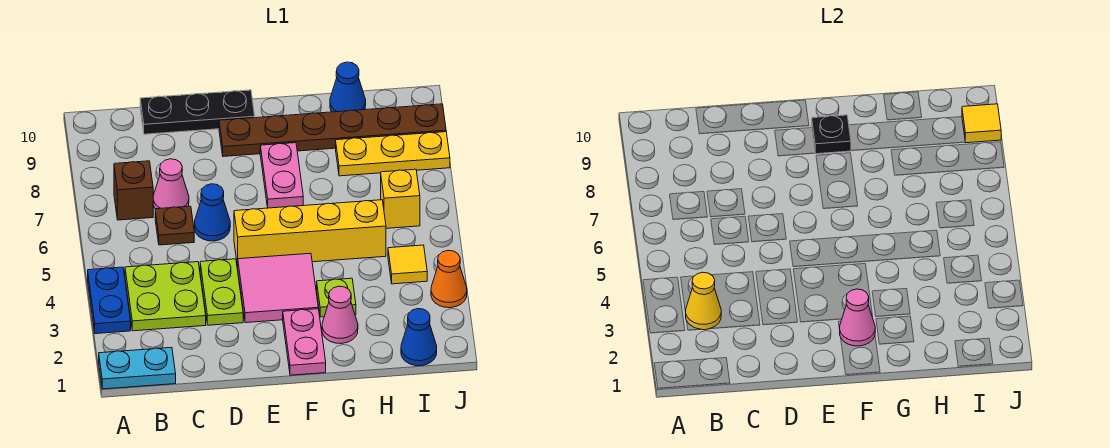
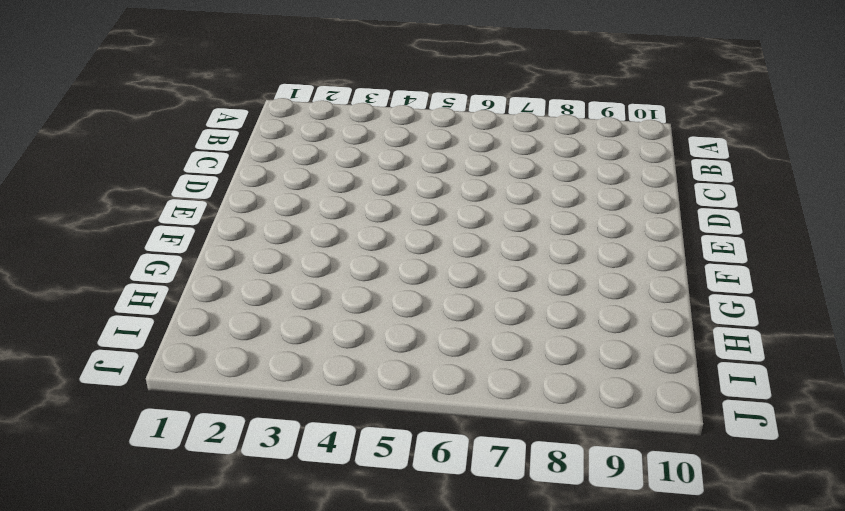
none -> cyan plate A1:B1 level 1
none -> blue plate A3:A4 level 1
none -> lime plate B3:C4 level 1

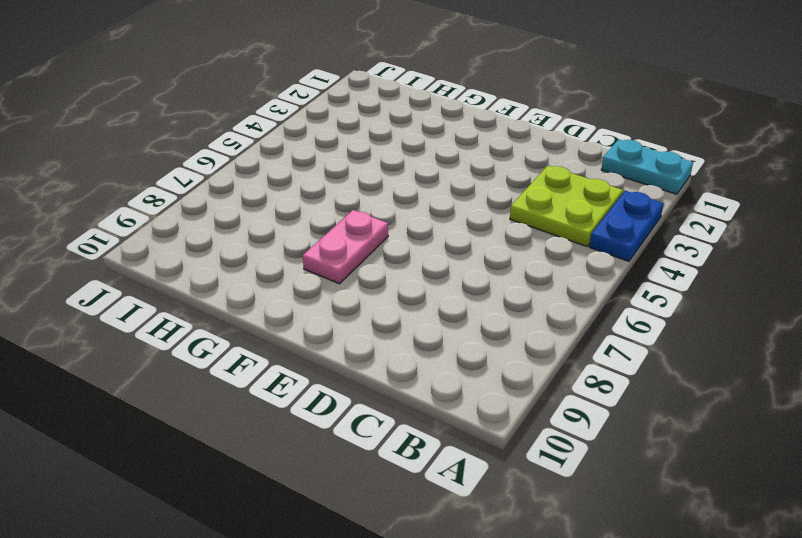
none -> brown brick B7 level 1
none -> brown plate C6 level 1
none -> pink cone C7 level 1

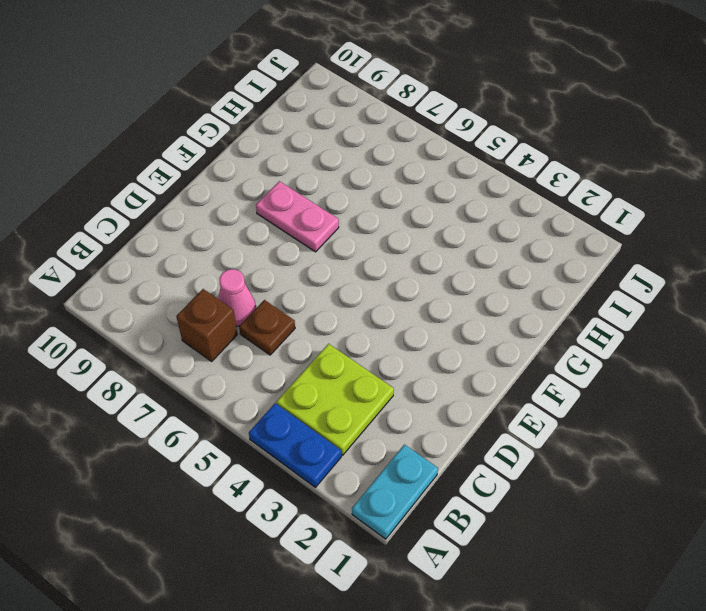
none -> black plate C10:E10 level 1
none -> lime plate D3:D4 level 1
none -> blue cone D6 level 1

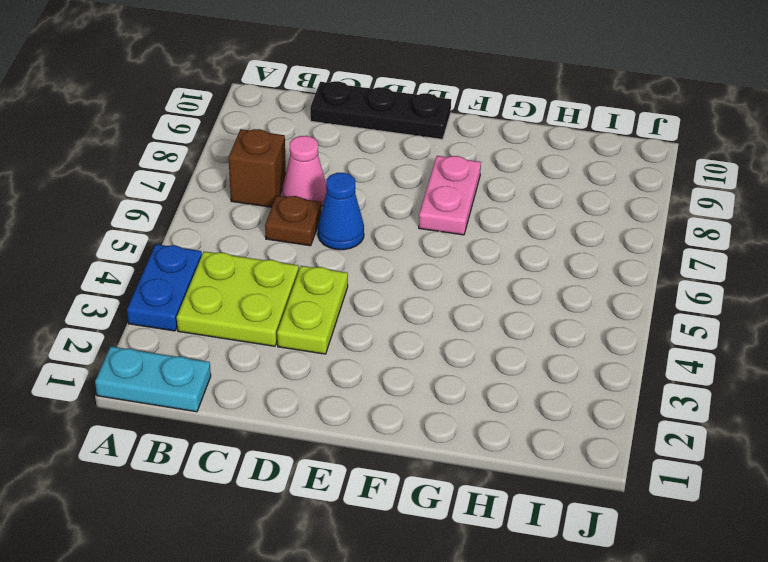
none -> pink tile E3:F4 level 1
none -> yellow brick E5:H5 level 1
none -> brown plate E9:J9 level 1

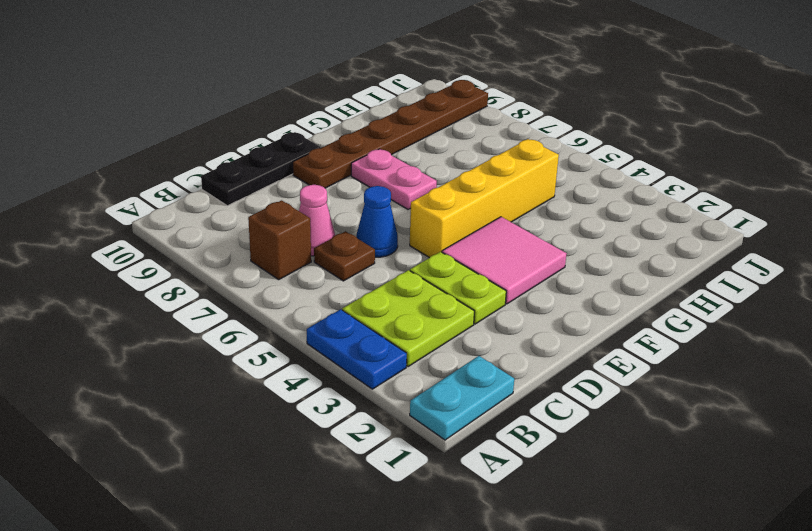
none -> pink plate F1:F2 level 1
none -> pink cone G2 level 1
none -> lime plate G3 level 1

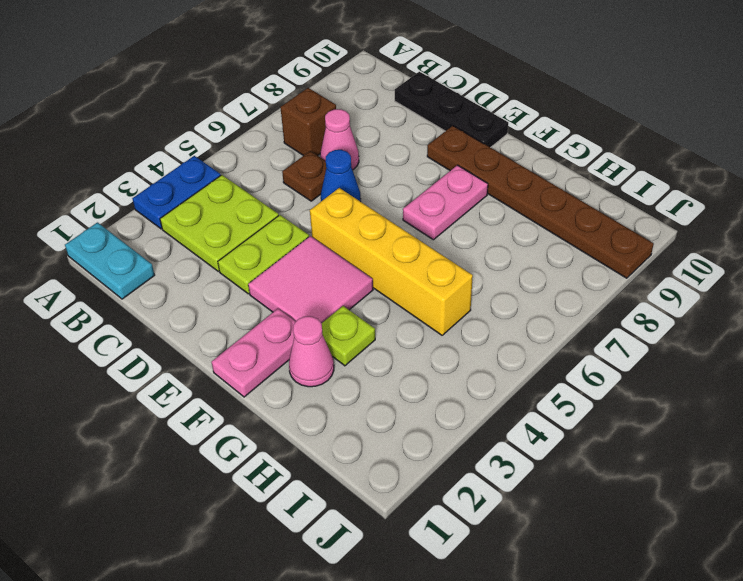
none -> yellow plate H8:J8 level 1
none -> blue cone H10 level 1
none -> blue cone I1 level 1

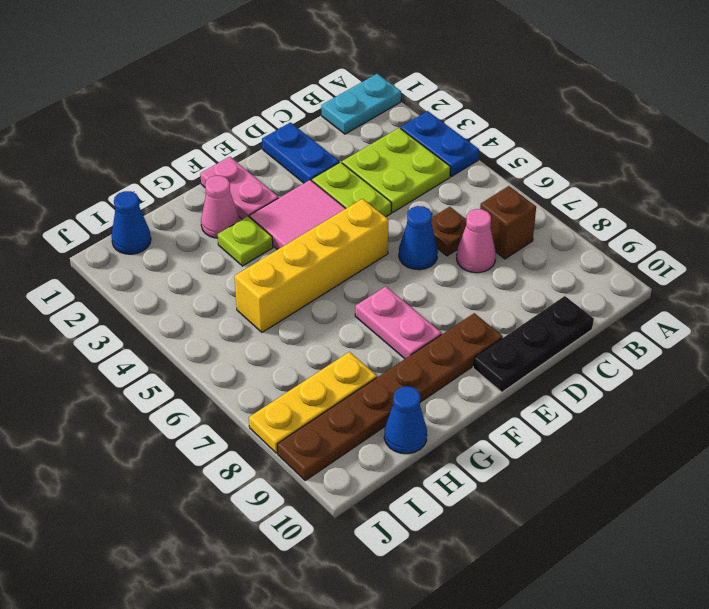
blue plate D1:D2 level 1 -> none
none -> yellow tile I4 level 1
none -> yellow brick I6 level 1
none -> orange cone J3 level 1

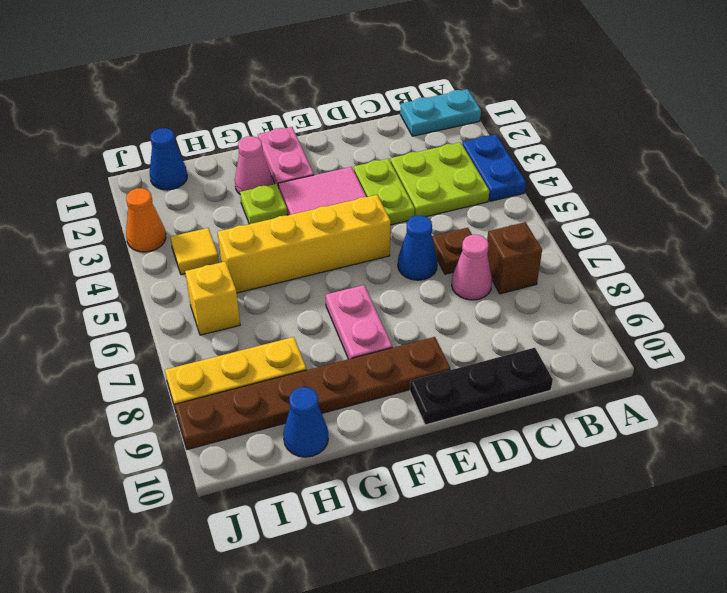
none -> yellow cone B3 level 2
none -> pink cone F2 level 2
none -> black plate F9 level 2

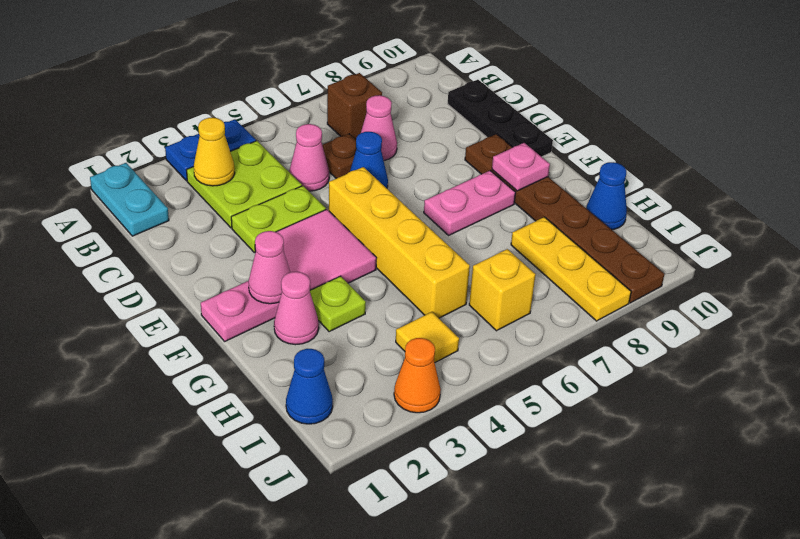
pink cone C5 level 1 -> none
pink plate F9 level 2 -> black plate F9 level 2
none -> yellow tile J9 level 2

